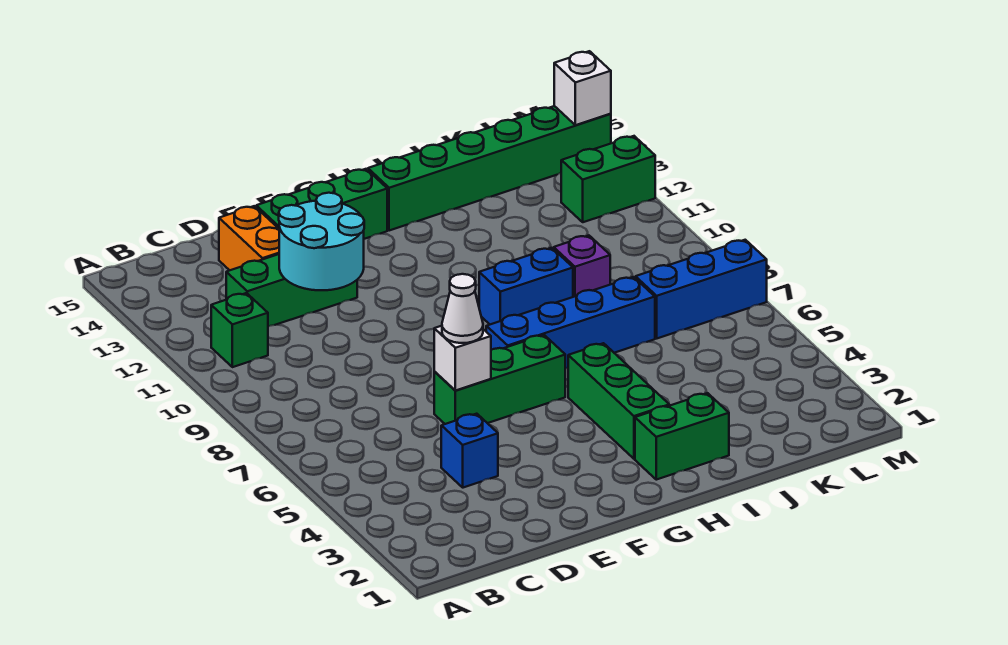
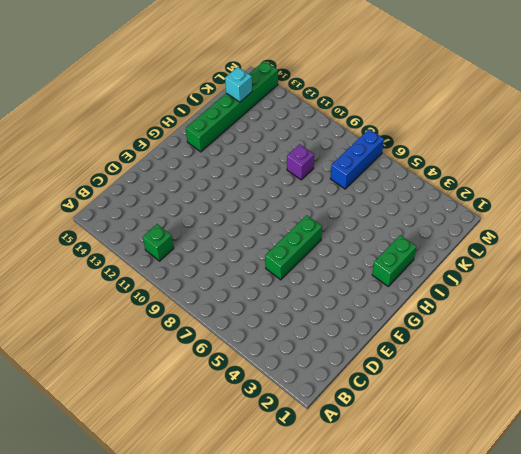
cyan brick K14 level 2 -> none
none -> green brick C12:E12 level 1
none -> blue brick D4 level 1
none -> orange brick D13:D14 level 1

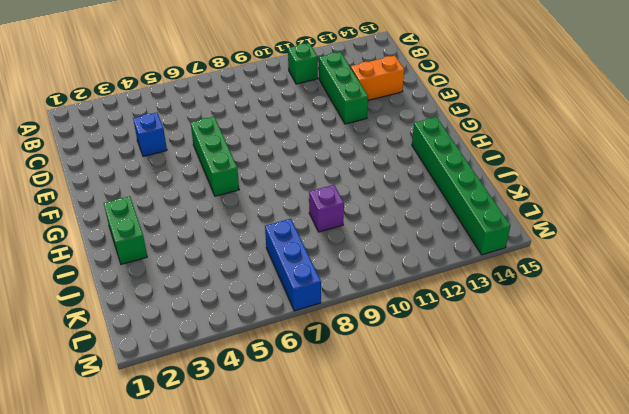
none -> green brick E14:G14 level 1
none -> blue brick G7:J7 level 1
none -> green brick H3:H5 level 1

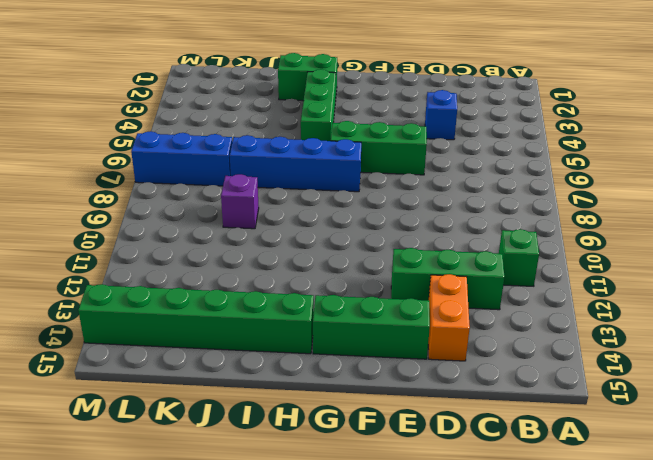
none -> blue brick H9:I9 level 1
none -> green brick L12:M12 level 1
none -> cyan round brick D11:E12 level 2

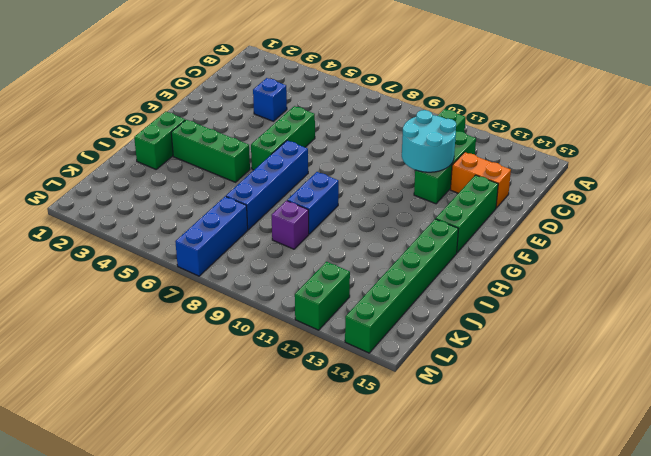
none -> white brick E6 level 2
none -> white brick M14 level 2
none -> white cone E6 level 3

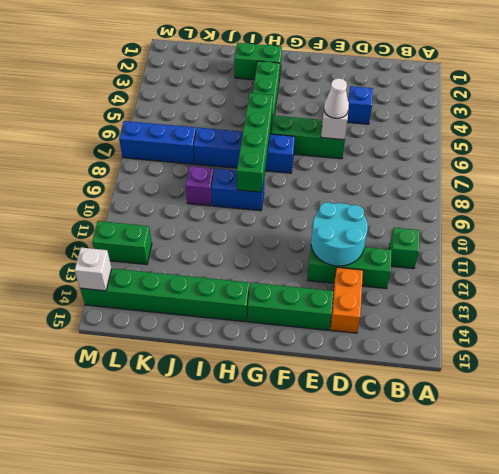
green brick H6:H9 level 2 -> none

